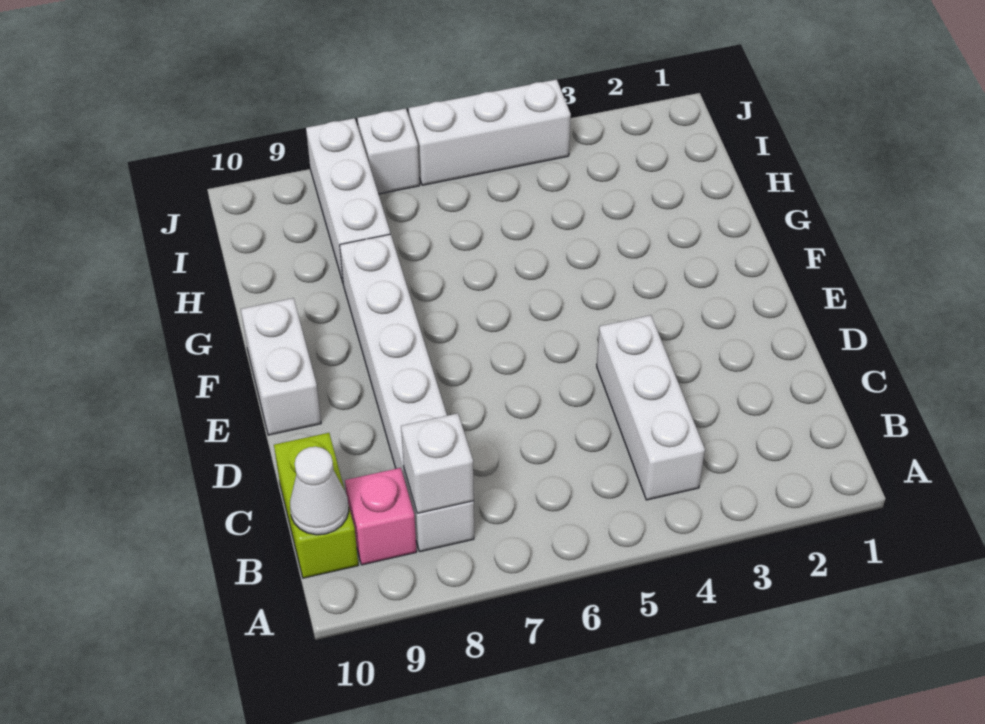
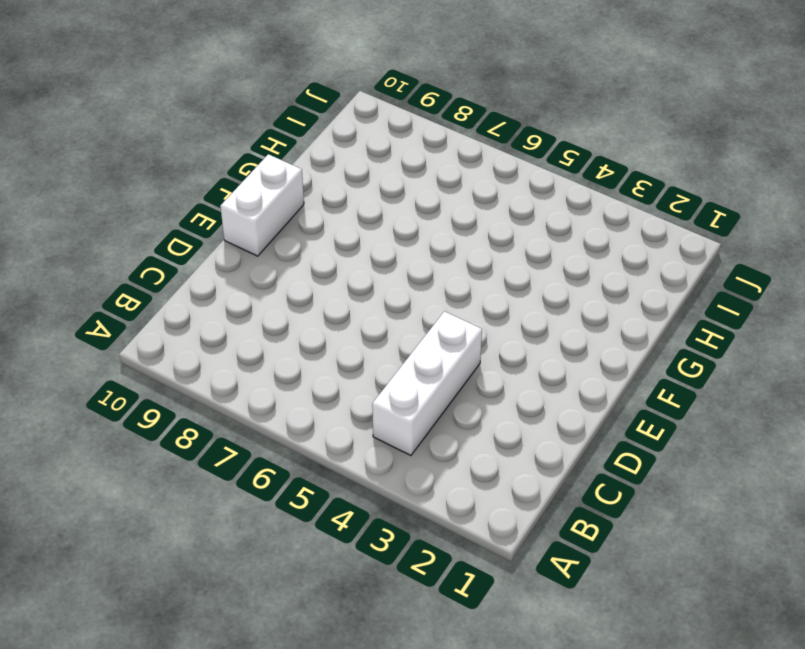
none -> white brick B8:G8 level 1
none -> pink brick B9 level 1

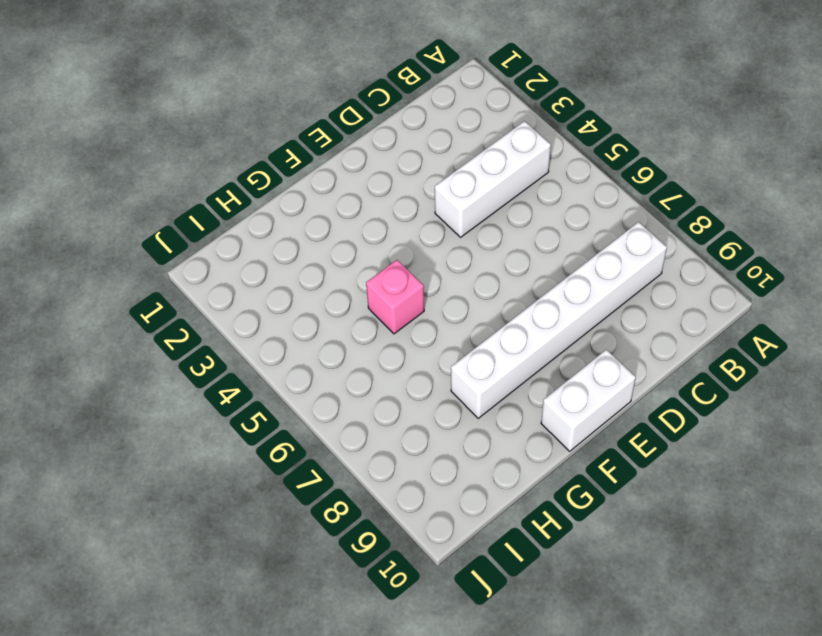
pink brick G5 level 1 -> pink brick B9 level 1
none -> lime brick B10:C10 level 1
none -> white brick H8:J8 level 1

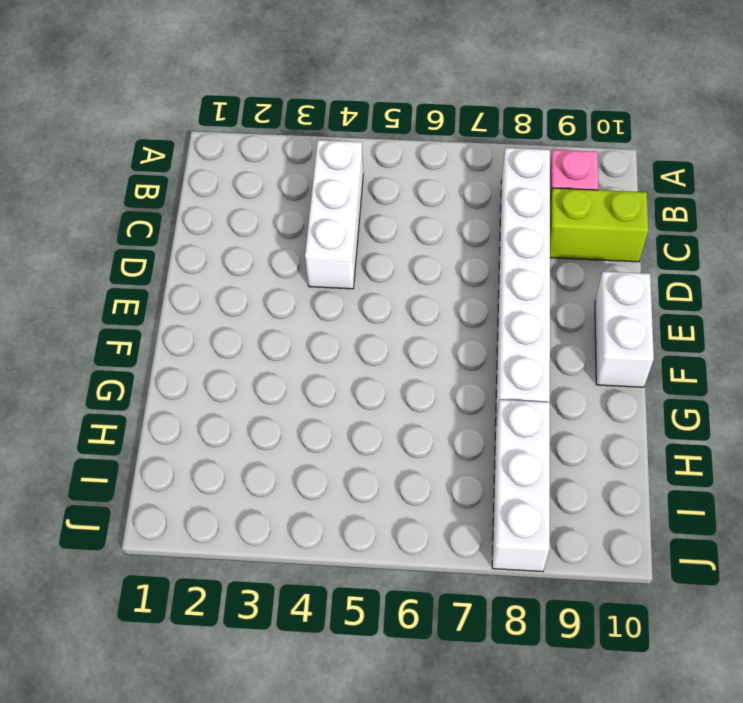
lime brick C9:C10 level 1 -> lime brick B10:C10 level 1
none -> white brick J4:J6 level 1
none -> white brick J7 level 1

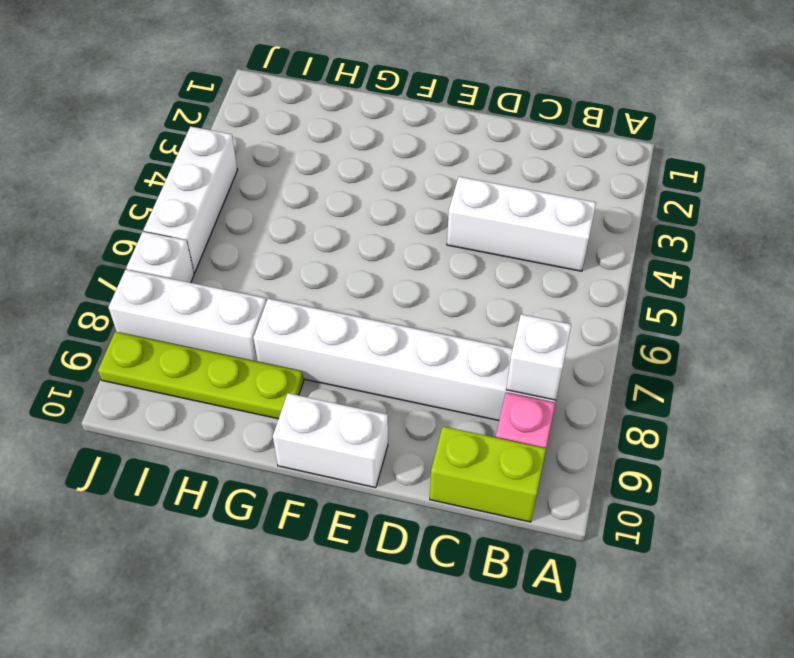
lime plate G9:J9 level 1 -> none
none -> white cone B10 level 2

